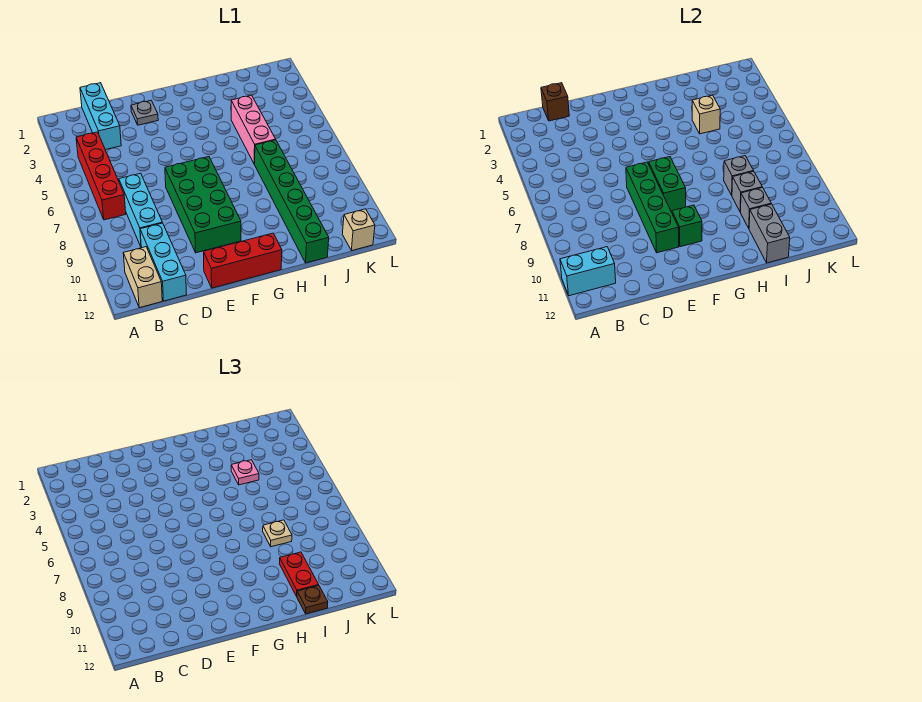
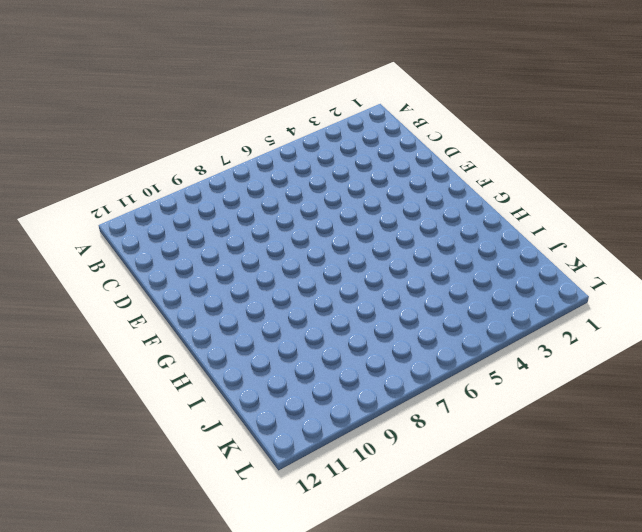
none -> red brick B4:B7 level 1
none -> tan brick B11:B12 level 1
none -> cyan brick C1:C3 level 1

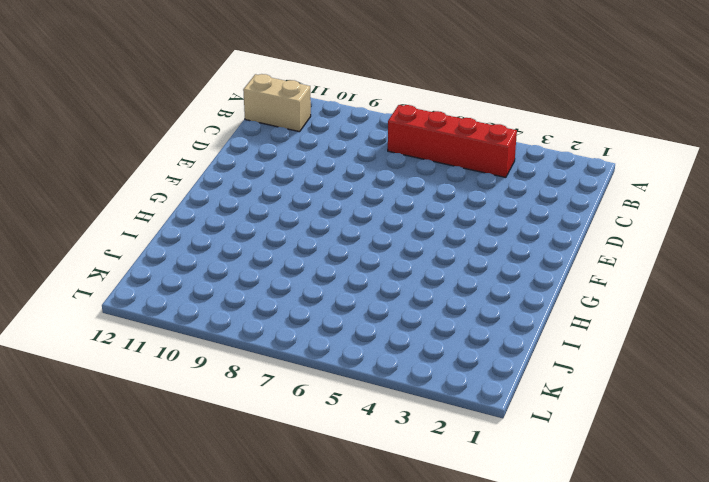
none -> cyan brick C1:C3 level 1
none -> cyan brick C7:C9 level 1
none -> cyan brick C10:C12 level 1

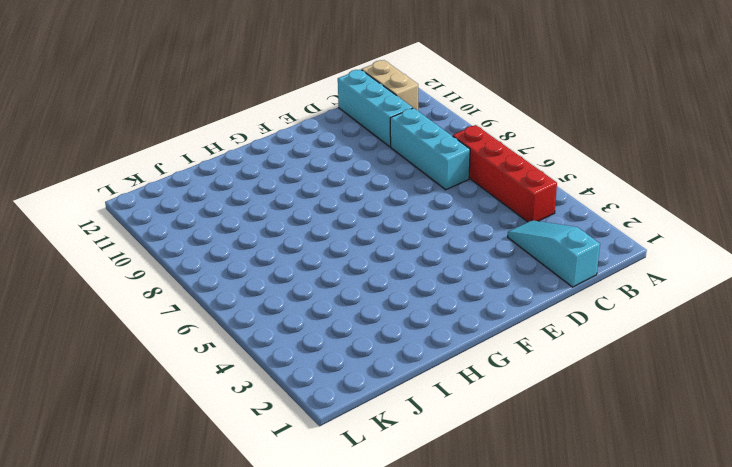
cyan slope C1:C3 level 1 top 1 -> cyan brick C1:C3 level 1
none -> grey plate E2 level 1
none -> green brick E7:F10 level 1
none -> red brick E12:G12 level 1

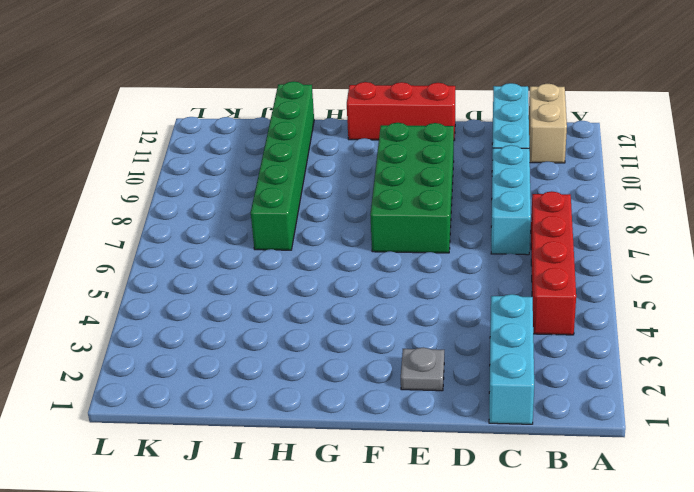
none -> pink brick I4:I6 level 1
none -> tan brick K12 level 1
none -> cyan brick A11:B11 level 2

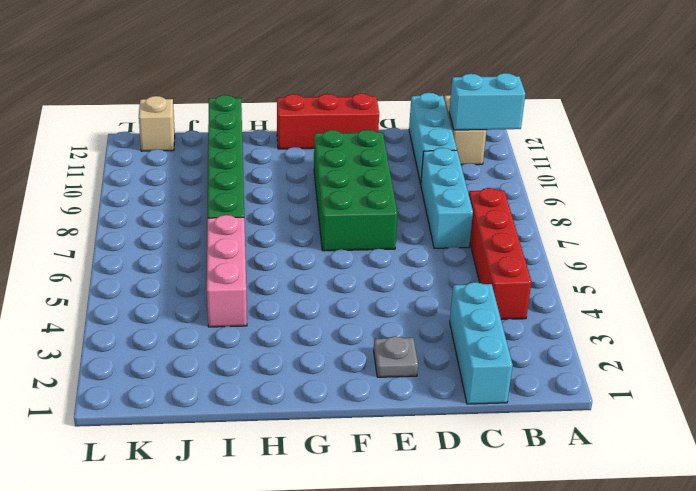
none -> brown brick C1 level 2
none -> green brick E7:E10 level 2
none -> green brick F7:F8 level 2

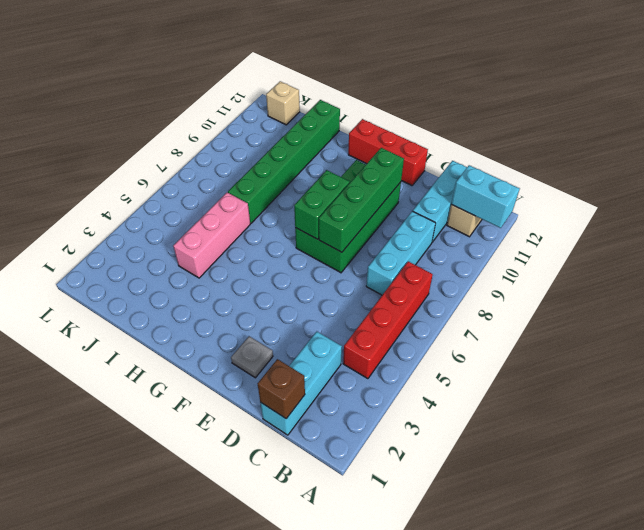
none -> green brick F10 level 2
none -> tan brick I4 level 2
none -> grey brick I8 level 2

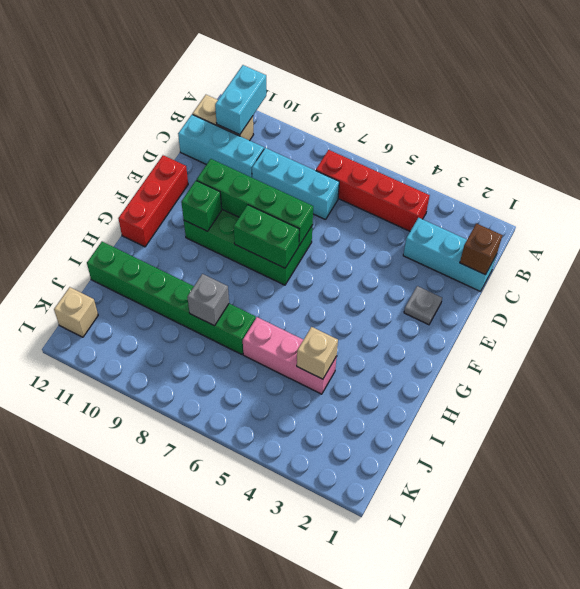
none -> grey brick I9 level 2
none -> grey brick I10 level 2
none -> grey brick I11:I12 level 2

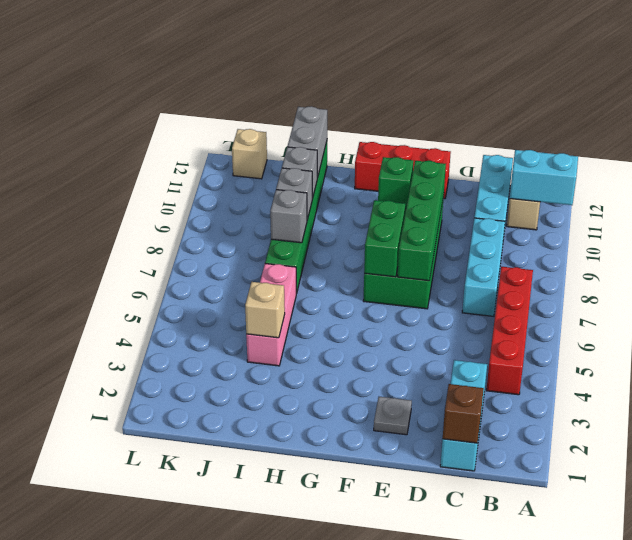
none -> pink plate I4 level 3
none -> tan plate I8 level 3
none -> red plate I10:I11 level 3

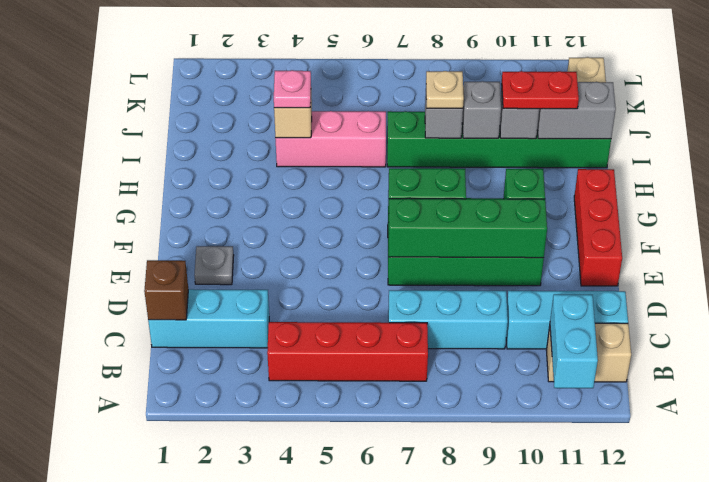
none -> brown plate I12 level 3

